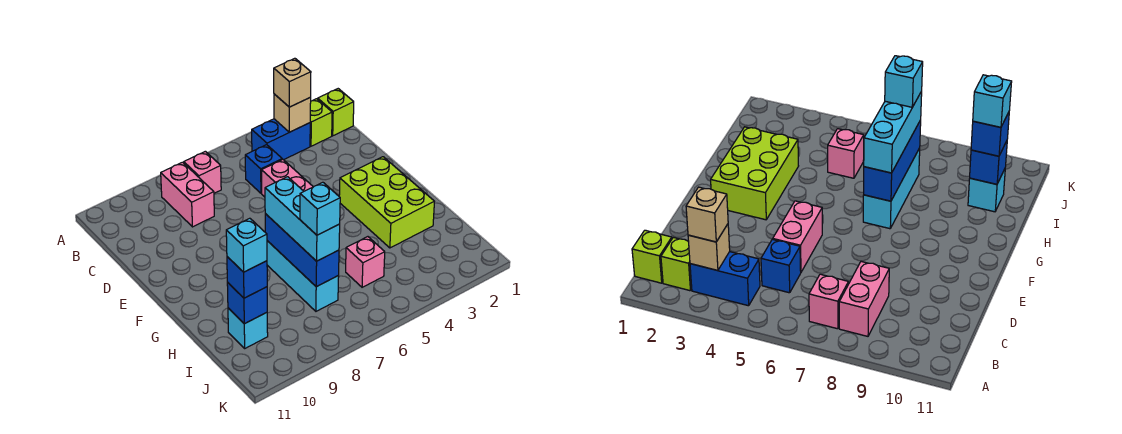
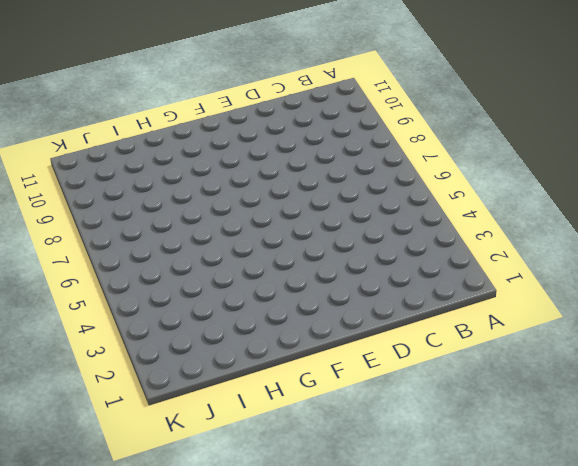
none -> lime brick B1 level 1
none -> lime brick B2 level 1
none -> blue brick B3:B4 level 1

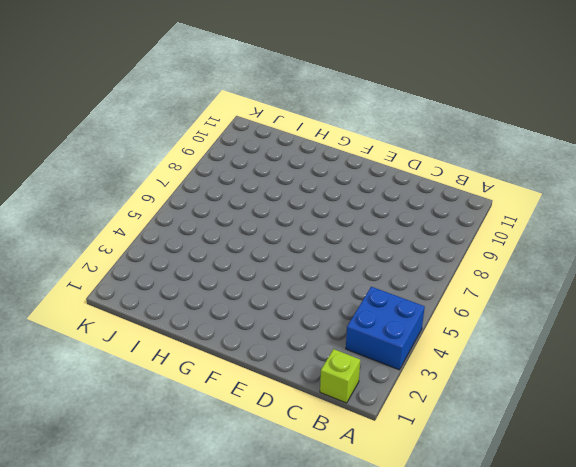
blue brick A3:B4 level 1 -> blue brick B3:B4 level 1
none -> lime brick B2 level 1
none -> pink brick B7 level 1
none -> pink brick B8:C8 level 1

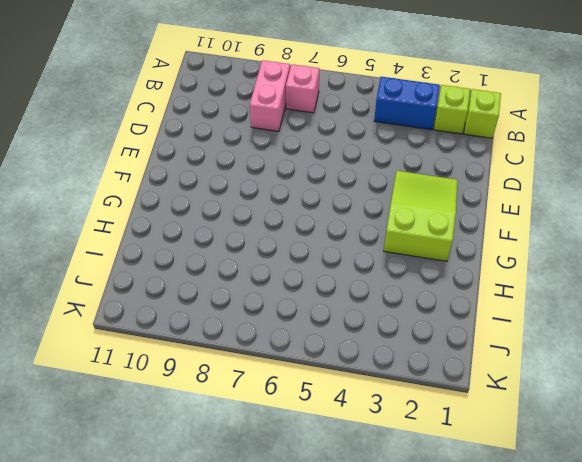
lime slope E2:G3 level 1 top G -> lime brick F2:H3 level 1
none -> blue brick C5 level 1
none -> pink brick D5:E5 level 1
none -> cyan brick G7:I7 level 1

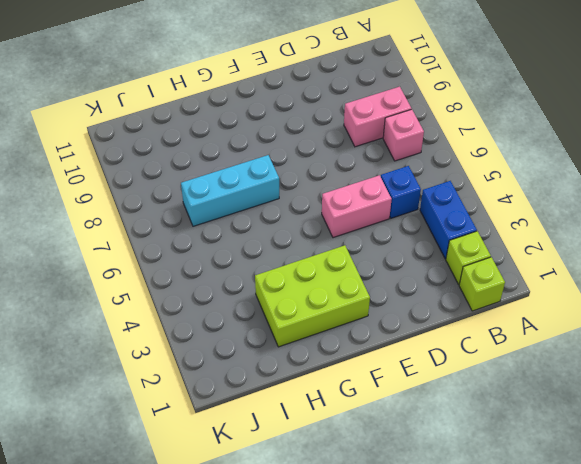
none -> pink brick I5 level 1
none -> cyan brick I10 level 1
none -> tan brick B3 level 2

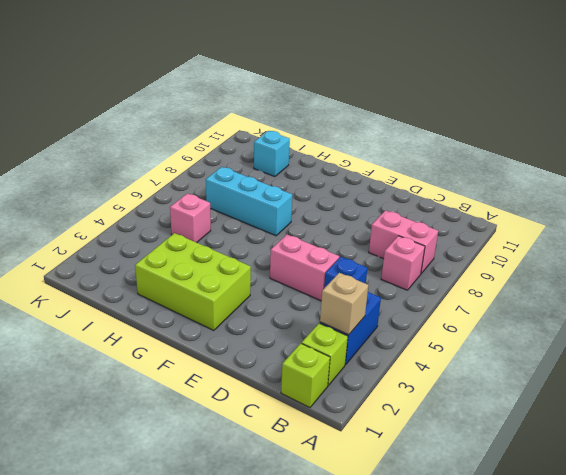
none -> blue brick G7:I7 level 2
none -> blue brick I10 level 2
none -> tan brick B3 level 3

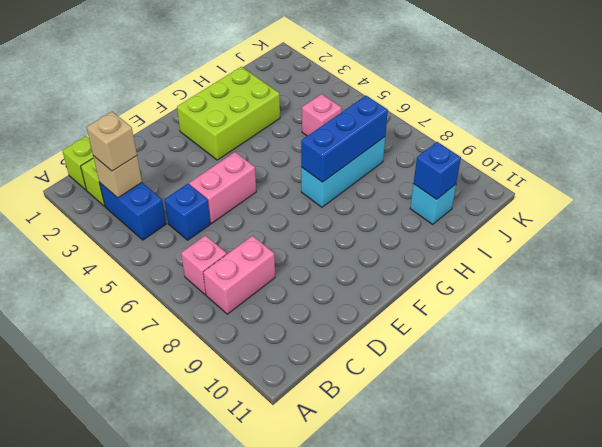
none -> cyan brick G7:I7 level 3
none -> blue brick I10 level 3
none -> cyan brick I7 level 4

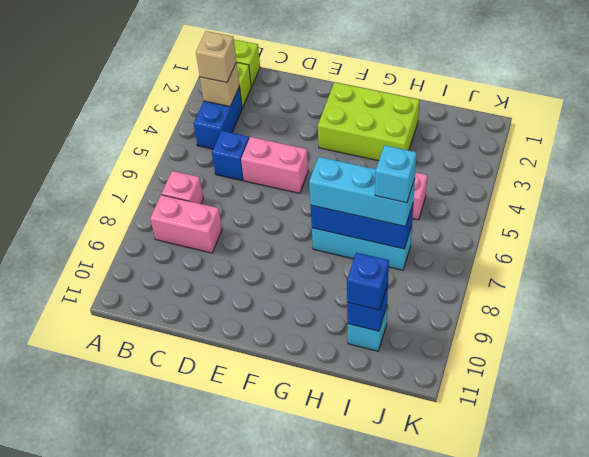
none -> cyan brick I10 level 4

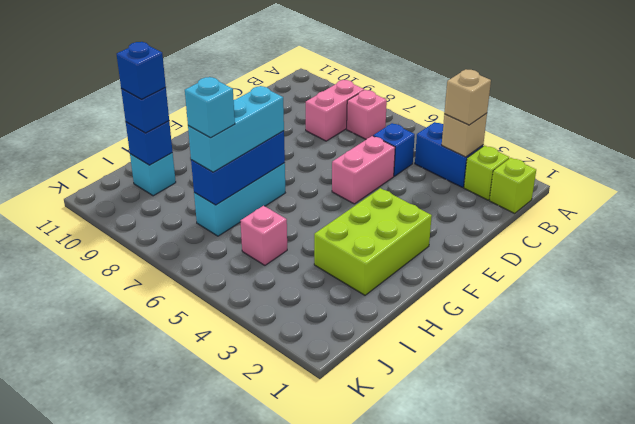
blue brick I10 level 4 -> cyan brick I10 level 4

